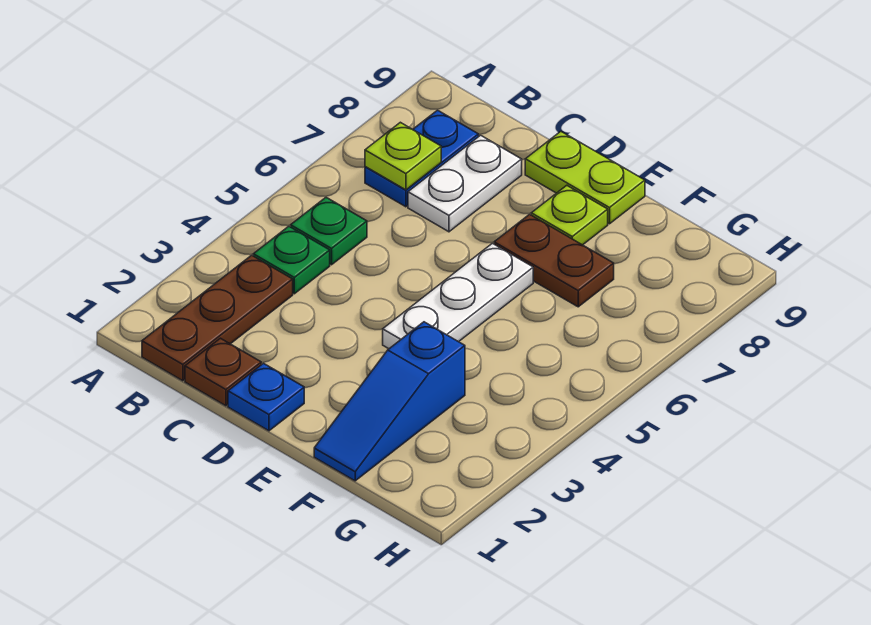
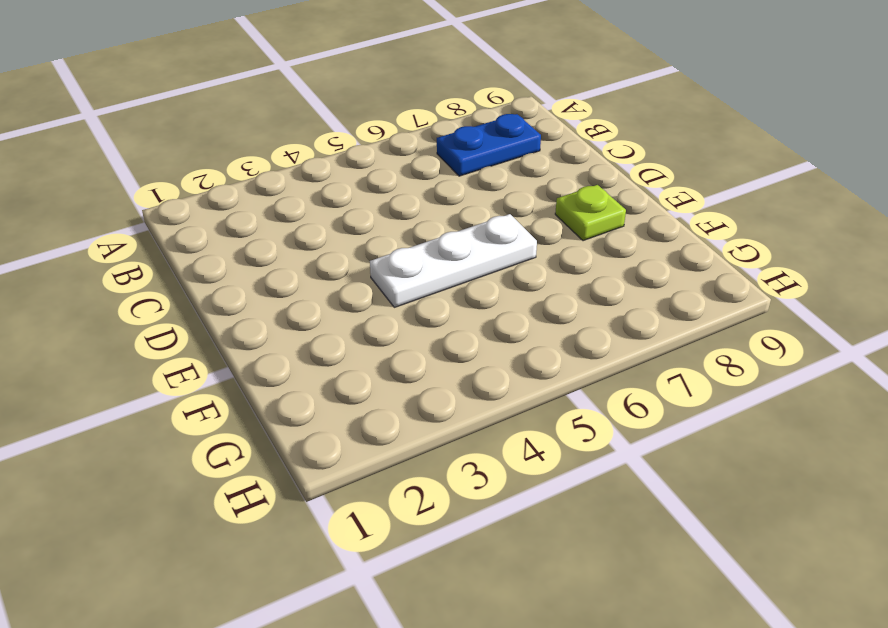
none -> brown plate B1:B3 level 1
none -> green plate B4 level 1
none -> green plate B5 level 1

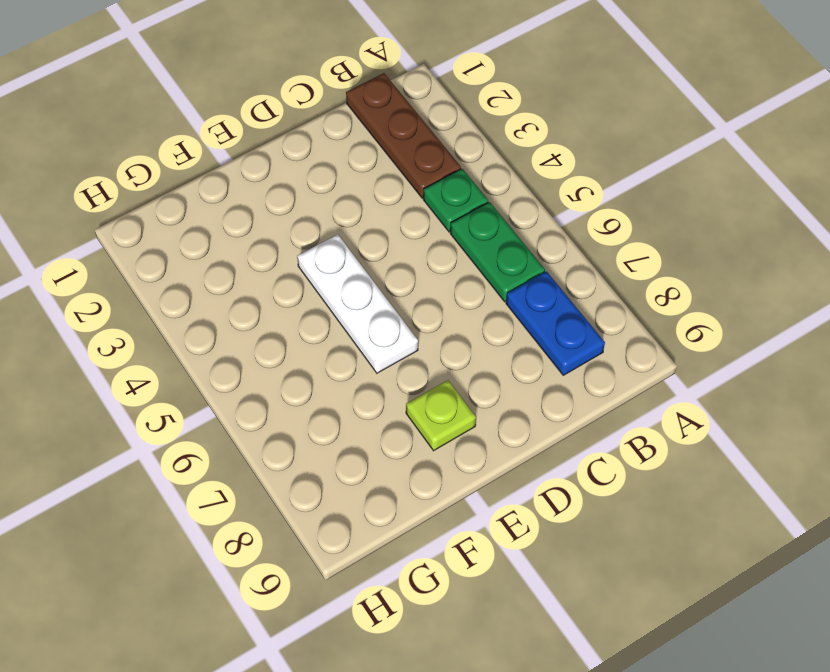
green plate B5:B6 level 1 -> green plate B5 level 1
none -> brown plate C1 level 1
none -> white plate C7:C8 level 1
none -> blue plate D1 level 1

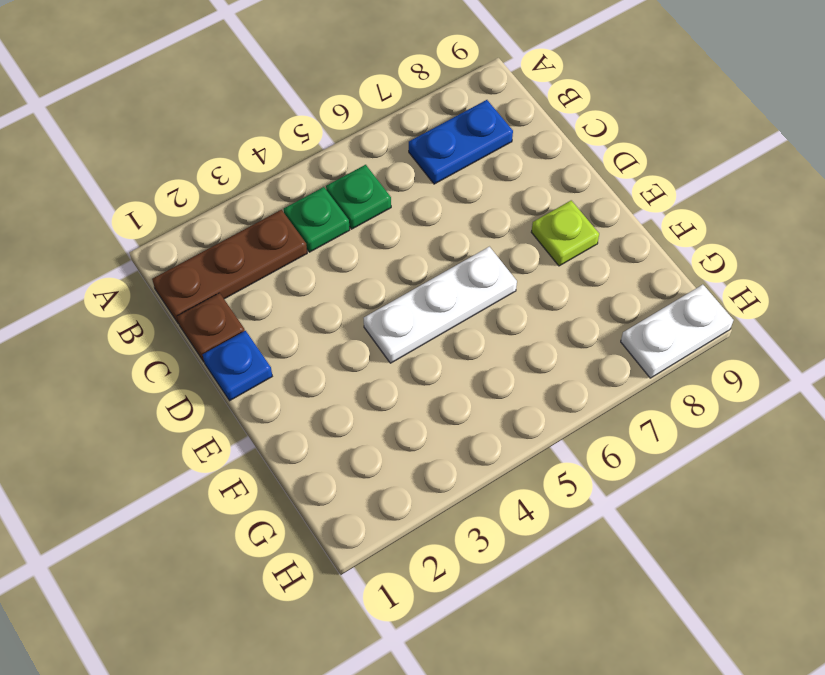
white plate H8:H9 level 1 -> white plate C7:C8 level 1
none -> lime plate D9:E9 level 1
none -> brown plate E7:F7 level 1
none -> blue slope F1:F3 level 1 top 3

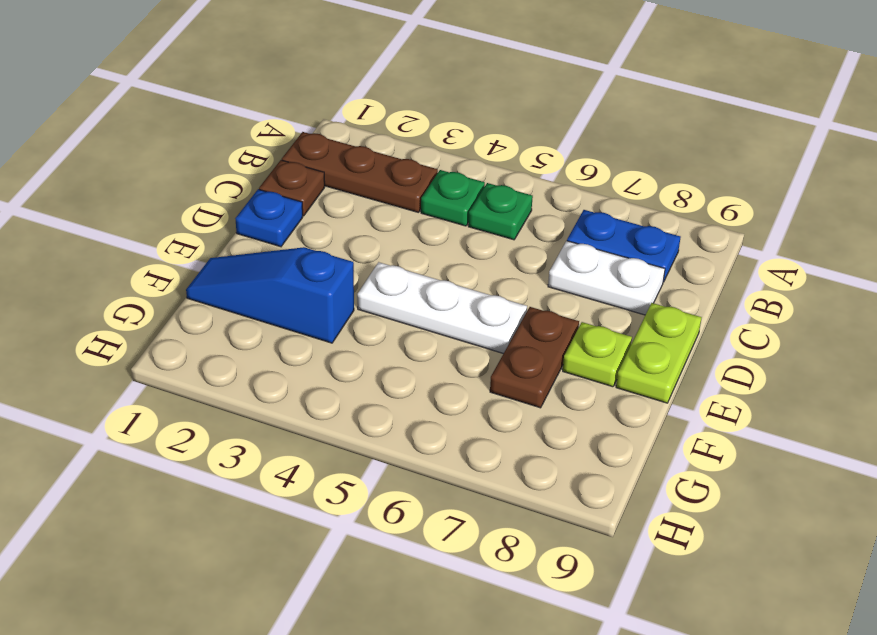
none -> lime plate B7 level 2

